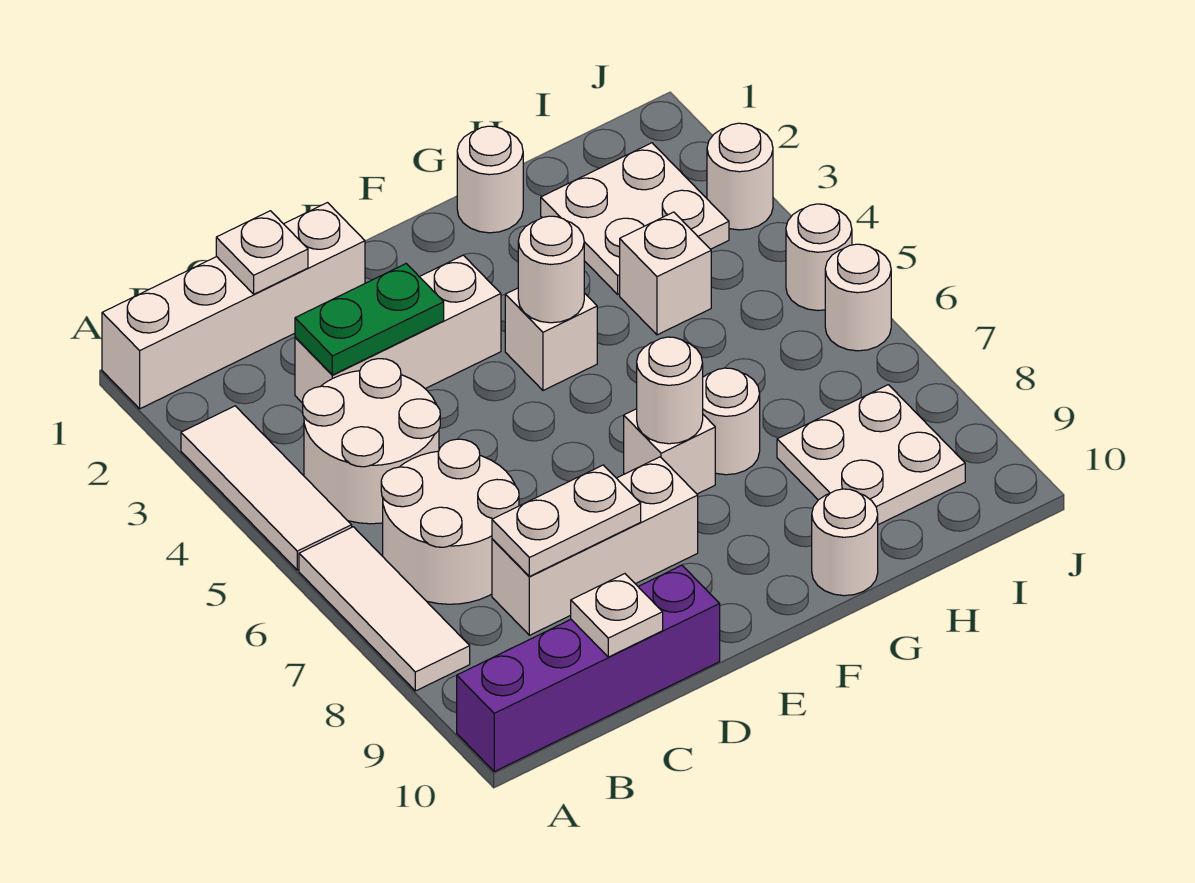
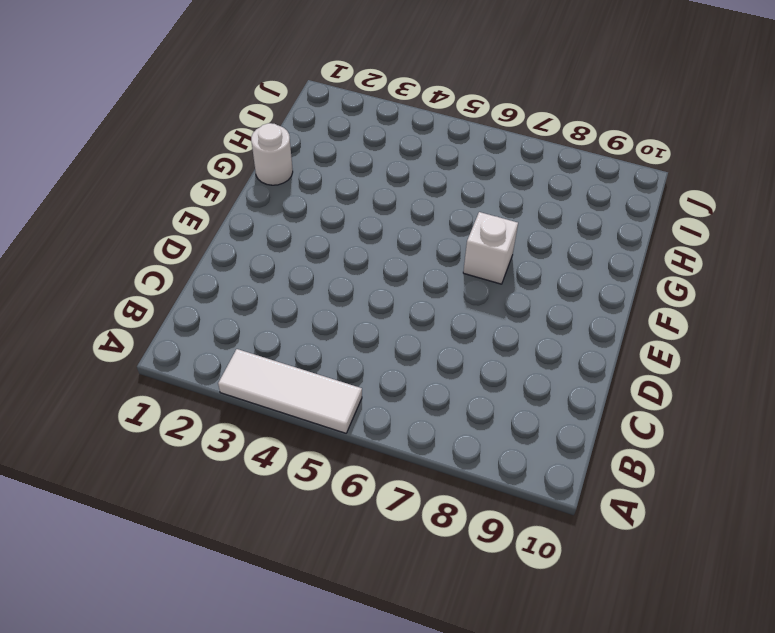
none -> white brick A1:D1 level 1
none -> white tile A6:A8 level 1
none -> purple brick A10:D10 level 1

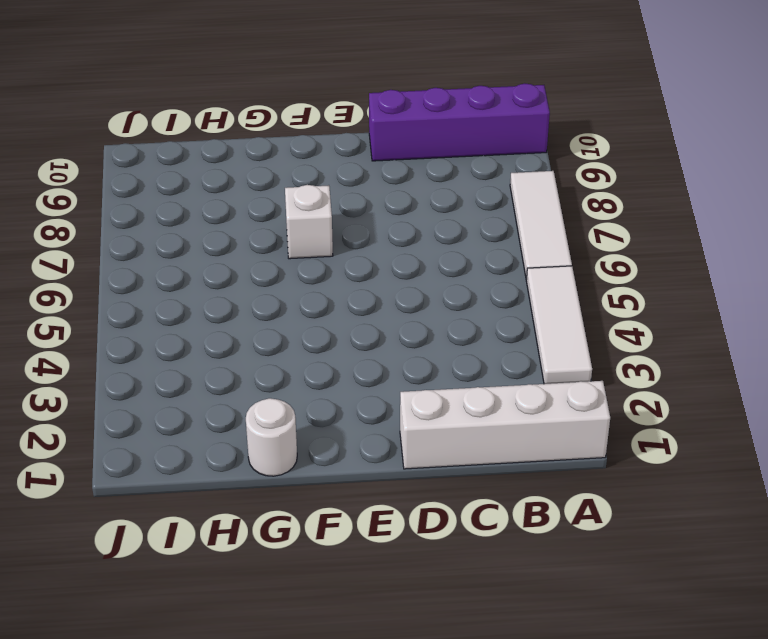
none -> white round brick B4:C5 level 1
none -> white round brick B6:C7 level 1
none -> white brick C3:E3 level 1

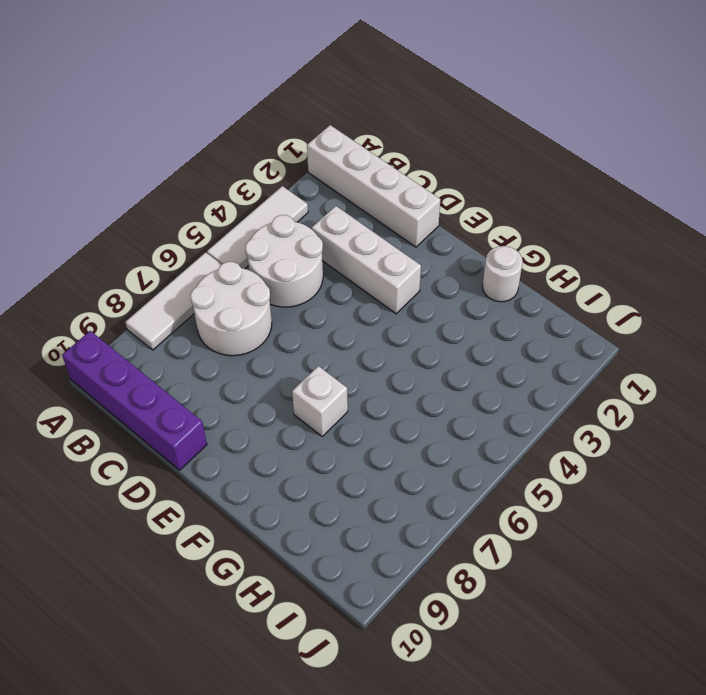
none -> white brick C8:E8 level 1
none -> white brick F4 level 1
none -> white round brick G7 level 1

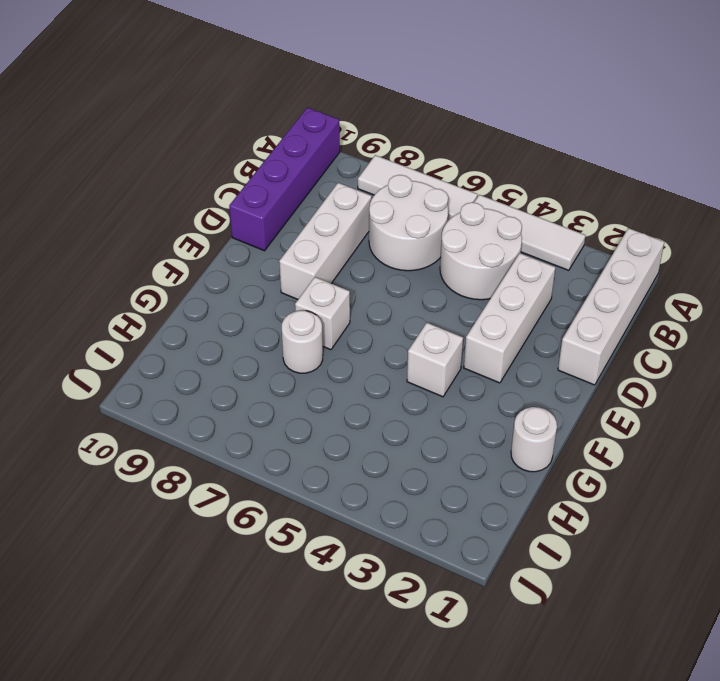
none -> white round brick G10 level 1
none -> white plate H2:I3 level 1
none -> white brick H4 level 1

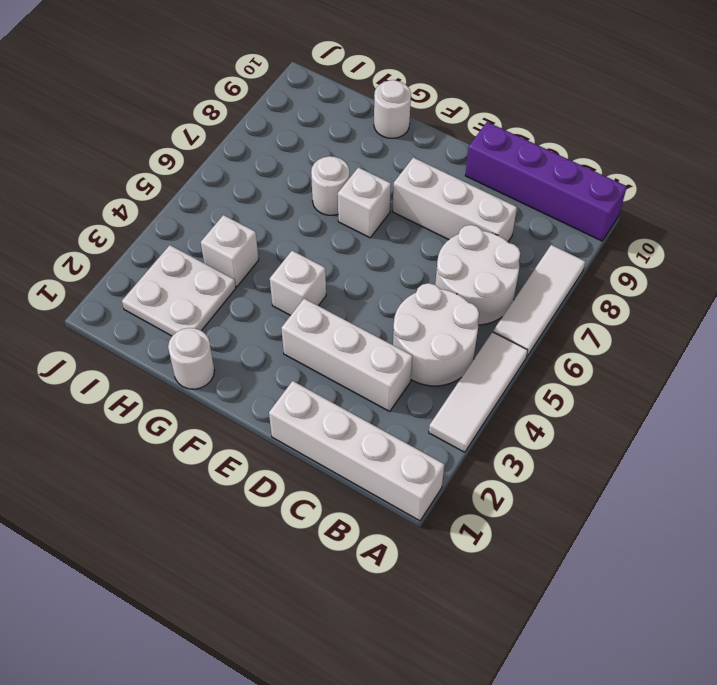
none -> white plate H8:I9 level 1
none -> white round brick J3 level 1
none -> white round brick J5 level 1

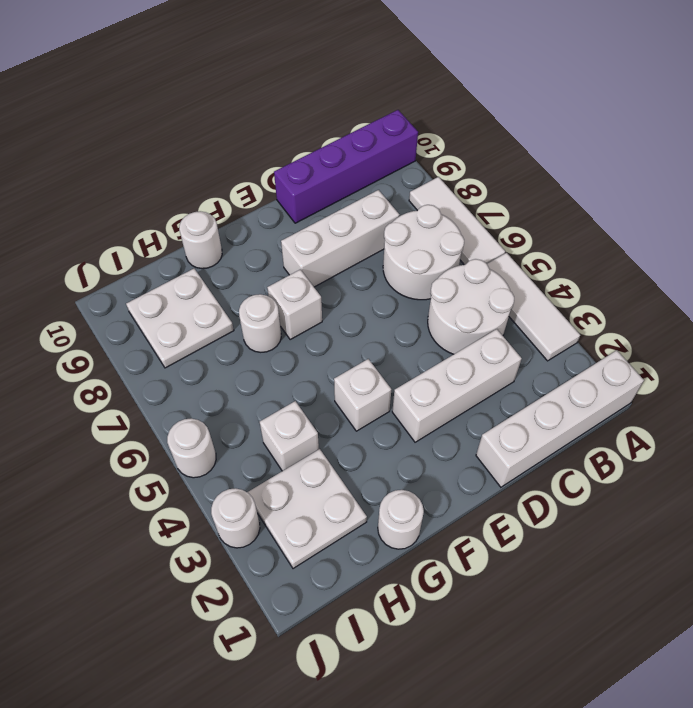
none -> white round brick J6 level 1
none -> white plate C1 level 2
none -> green plate C3:D3 level 2

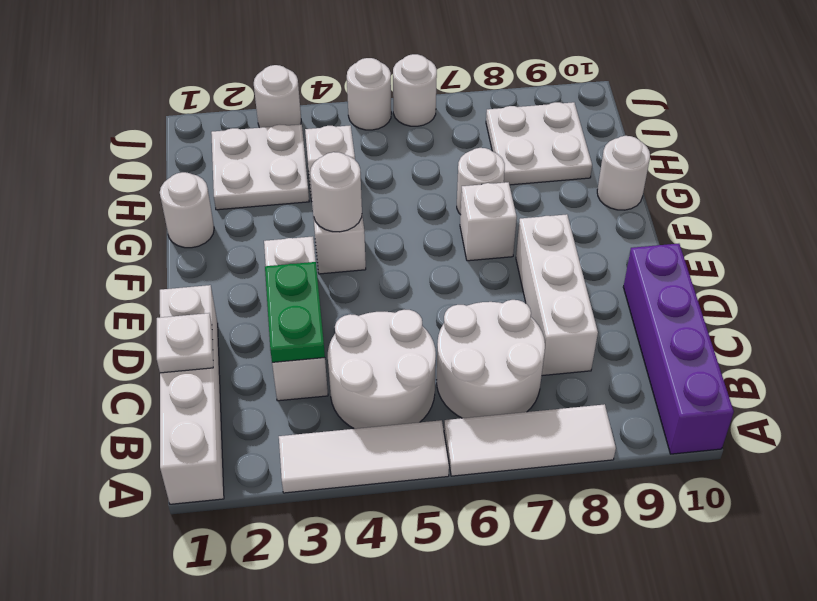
none -> white plate C8:D8 level 2
none -> white plate C10 level 2
none -> white round brick F7 level 2

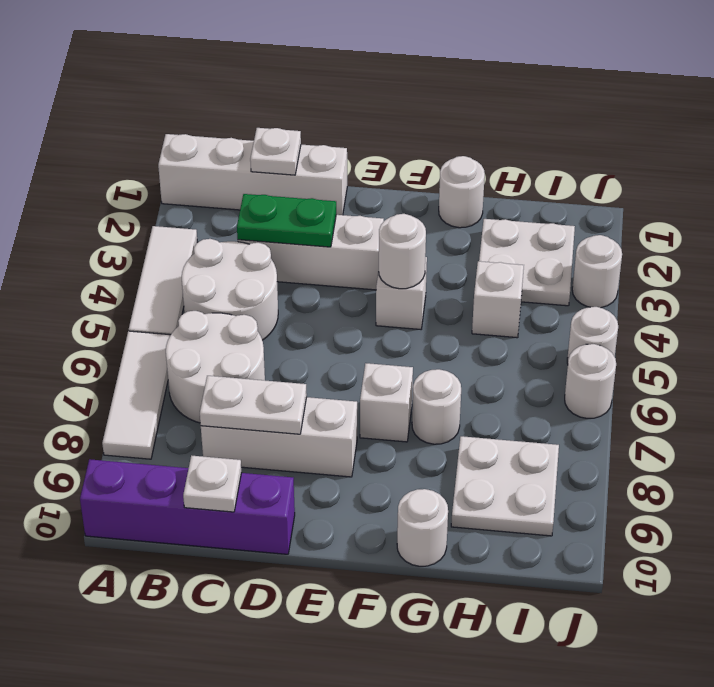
none -> white round brick F7 level 2

